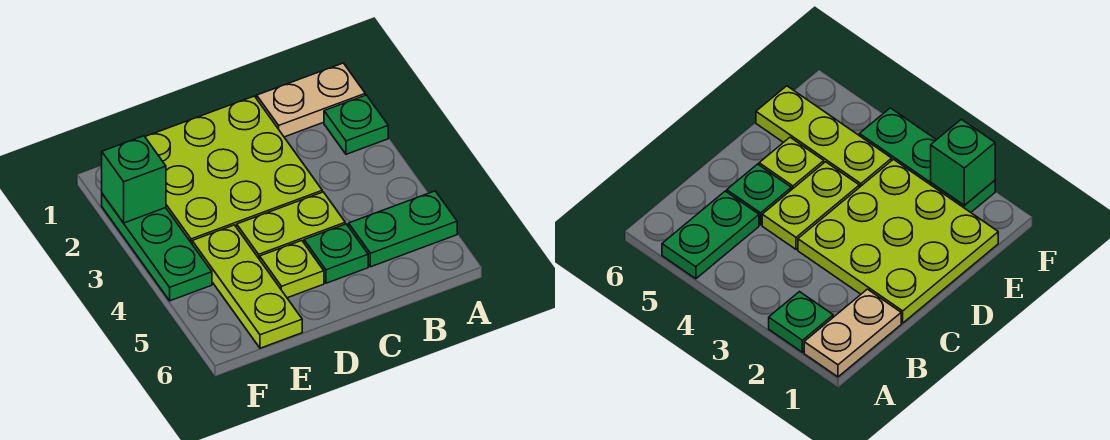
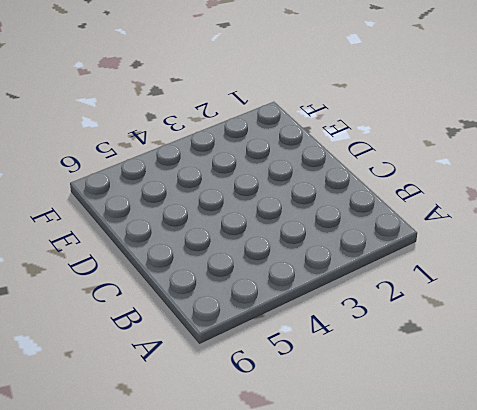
none -> tan plate A1:B1 level 1
none -> green plate A2 level 1

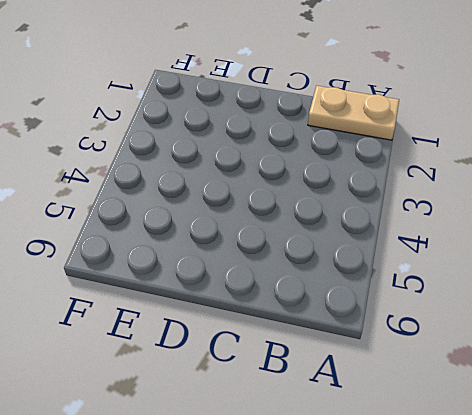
none -> green plate A2 level 1
none -> green plate A5:B5 level 1

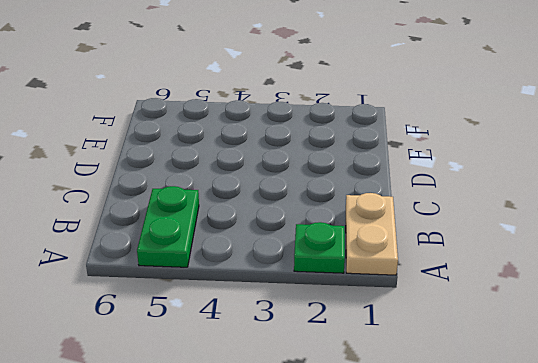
none -> lime plate C1:E3 level 1
none -> lime plate C4:D4 level 1

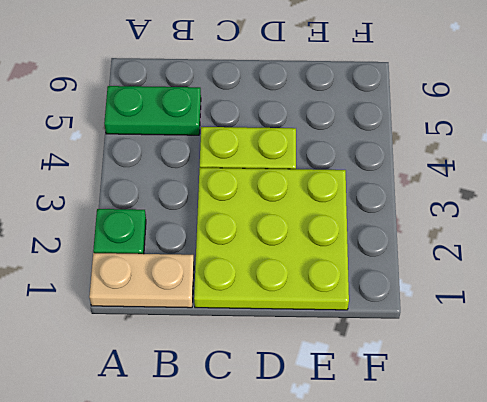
none -> green plate C5 level 1
none -> lime plate D5 level 1

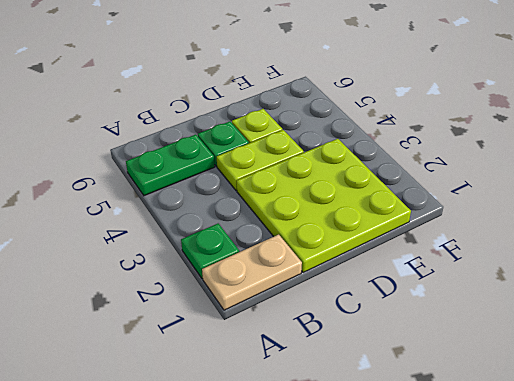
none -> lime plate E4:E6 level 1
none -> green plate F2:F4 level 1

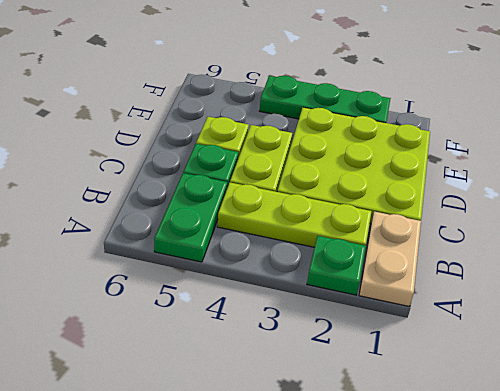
lime plate B2:B4 level 1 -> lime plate E4:E6 level 1
none -> green brick F2 level 2

